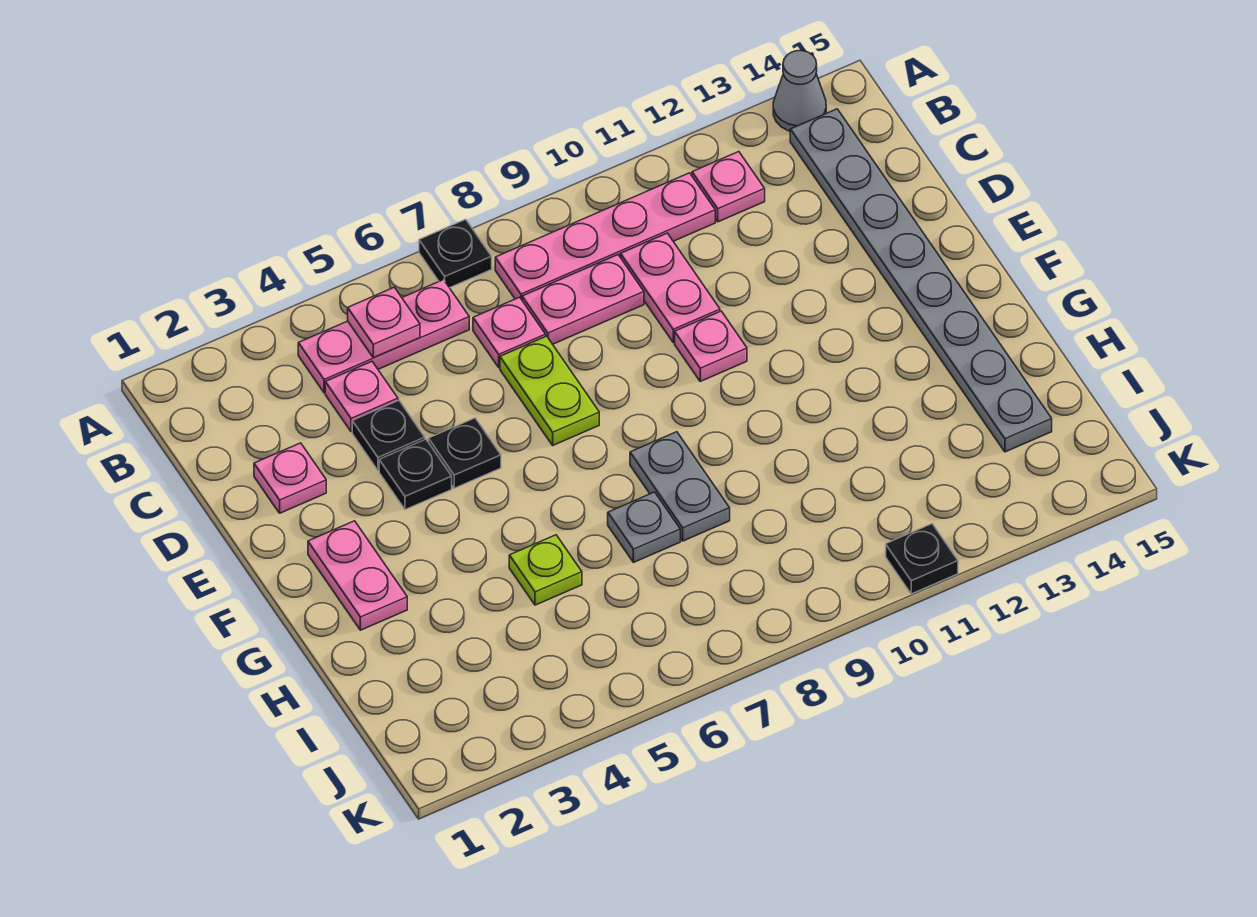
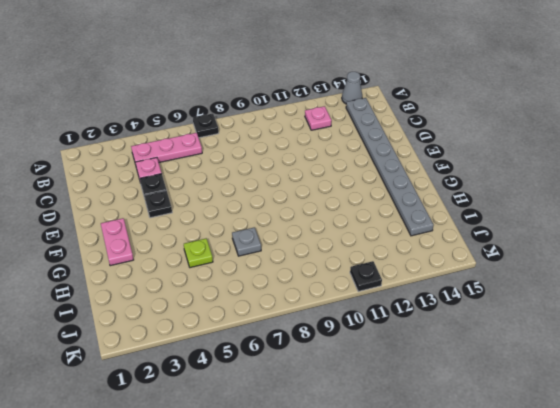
none -> pink plate B8:B11 level 1
none -> pink plate C7 level 1
none -> pink plate C8:C9 level 1

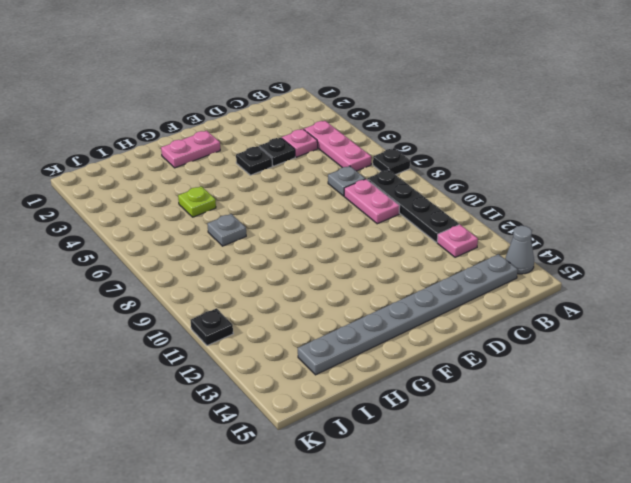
black plate B8:B11 level 1 -> pink plate B8:B11 level 1
grey plate C7 level 1 -> pink plate C7 level 1
none -> pink plate C10:D10 level 1
none -> pink plate D2 level 1
none -> lime plate D7:E7 level 1

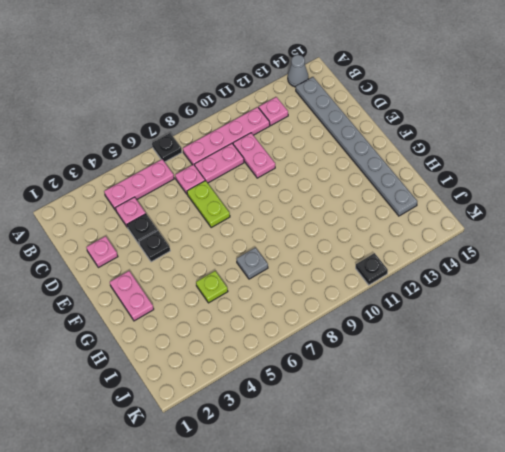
none -> black plate E5 level 1
none -> pink plate E10 level 1
none -> grey plate G8:H8 level 1

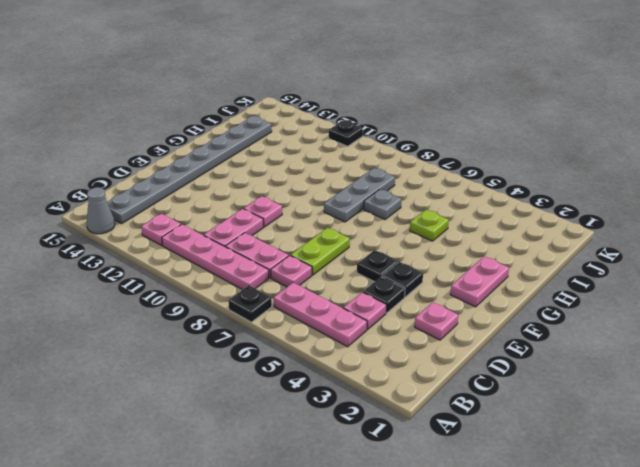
grey plate G8:I8 level 1 -> grey plate G8:H8 level 1
none -> pink plate B5 level 2

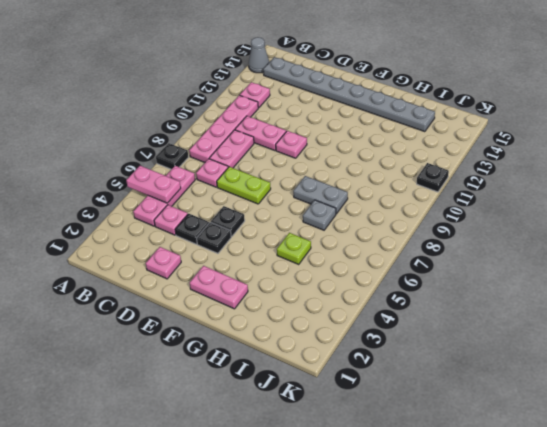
pink plate A5:B5 level 2 -> pink plate B5 level 2

